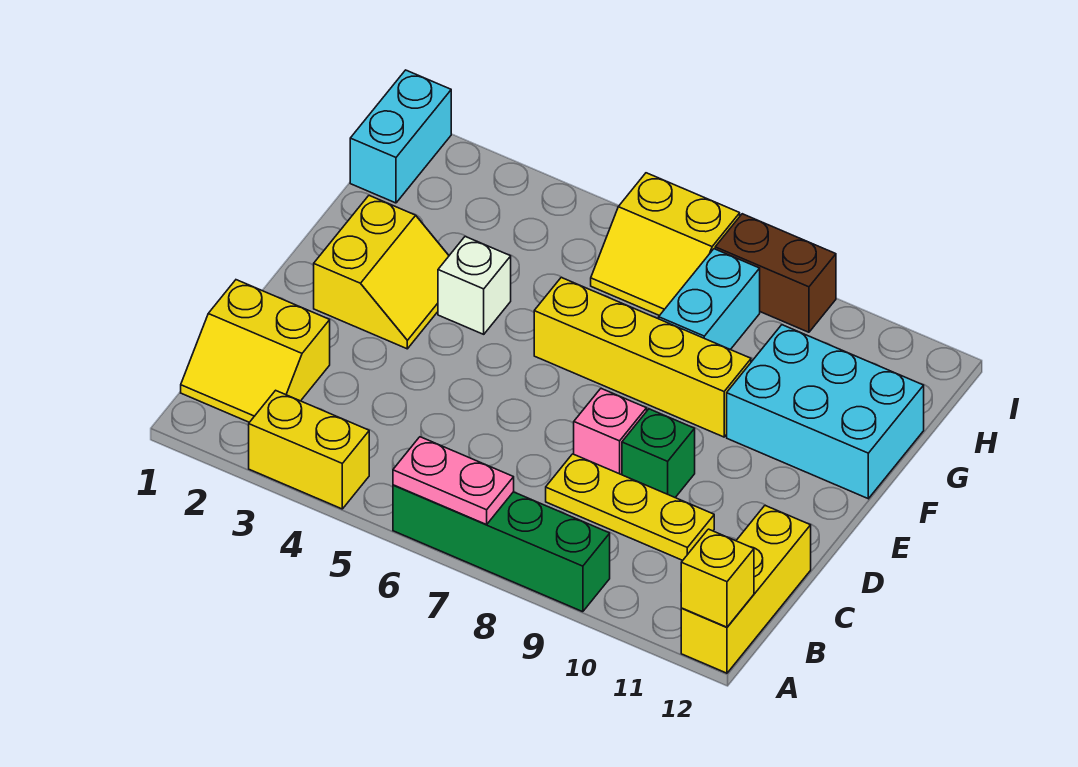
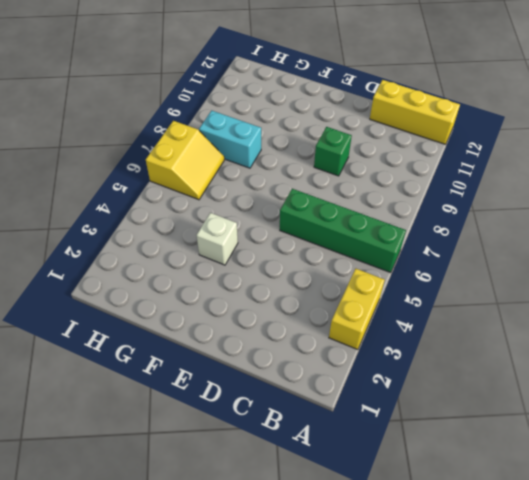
green brick A6:D6 level 1 -> green brick A6:A9 level 1
none -> yellow slope B1:C2 level 1 top C
none -> yellow plate C8:C10 level 1
none -> pink brick D8 level 1

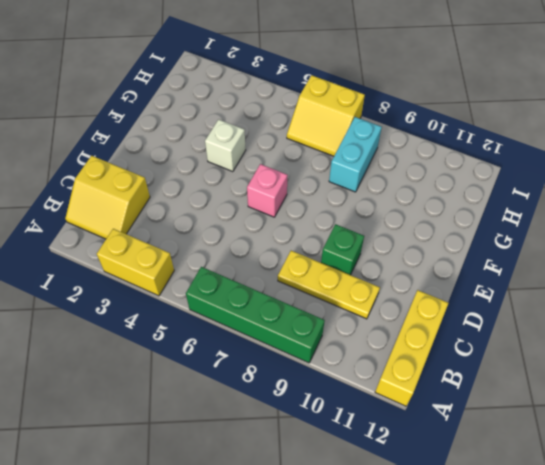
pink brick E6 level 1 -> pink brick D8 level 1
none -> yellow slope E2:F3 level 1 top 2
none -> yellow brick F6:F9 level 1
none -> cyan brick F10:G12 level 1

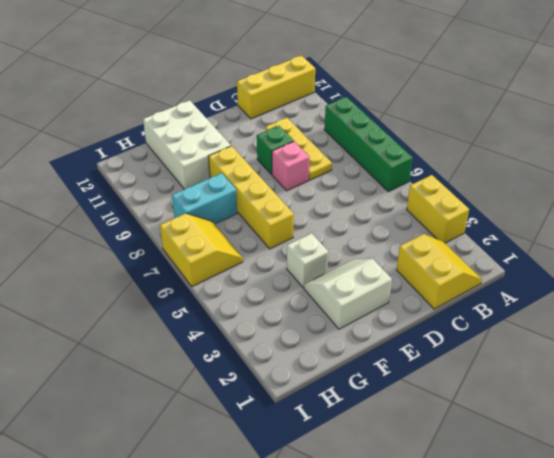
white slope E2:F3 level 1 top 2 -> yellow slope E2:F3 level 1 top 2
white brick F10:G12 level 1 -> cyan brick F10:G12 level 1
none -> cyan brick H1:I1 level 1
none -> brown brick I8:I9 level 1
none -> pink plate A6:A7 level 2

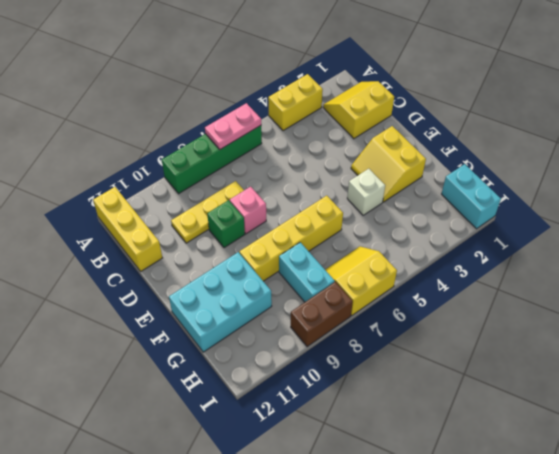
none -> yellow brick A12 level 2

